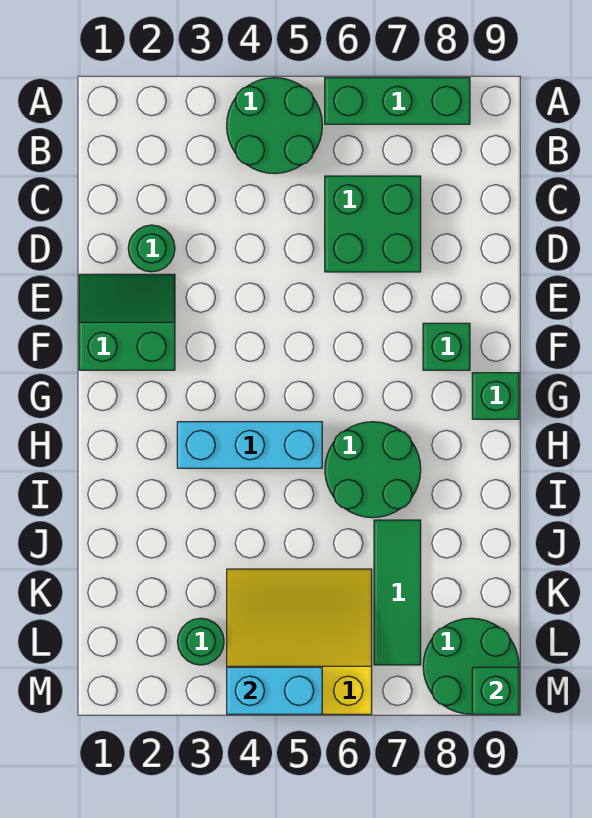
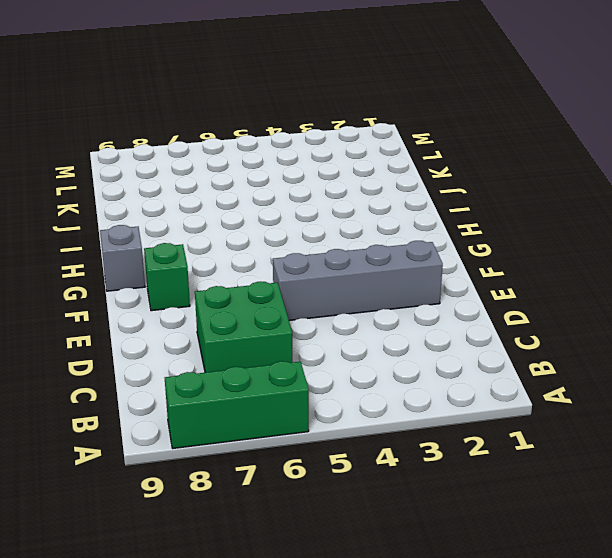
grey brick E2:E5 level 1 -> green slope E1:F2 level 1 top F
grey brick G9 level 1 -> green brick G9 level 1
none -> green round brick A4:B5 level 1
none -> green round brick D2 level 1
none -> cyan brick H3:H5 level 1

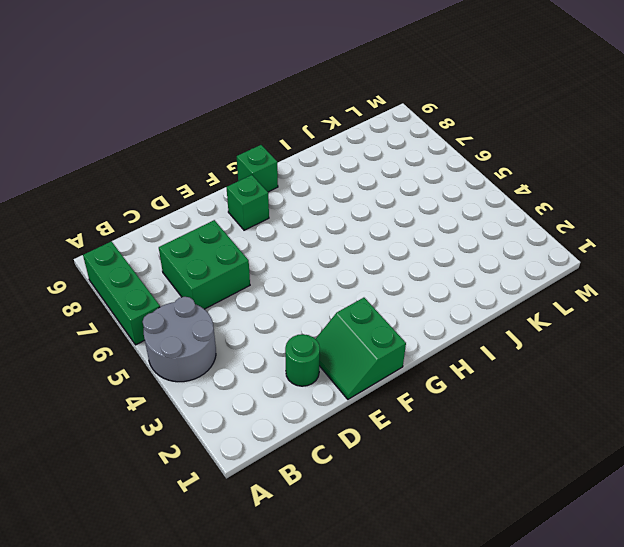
grey round brick A4:B5 level 1 -> green round brick A4:B5 level 1
none -> cyan brick H3:H5 level 1
none -> green round brick H6:I7 level 1
none -> green tile J7:L7 level 1

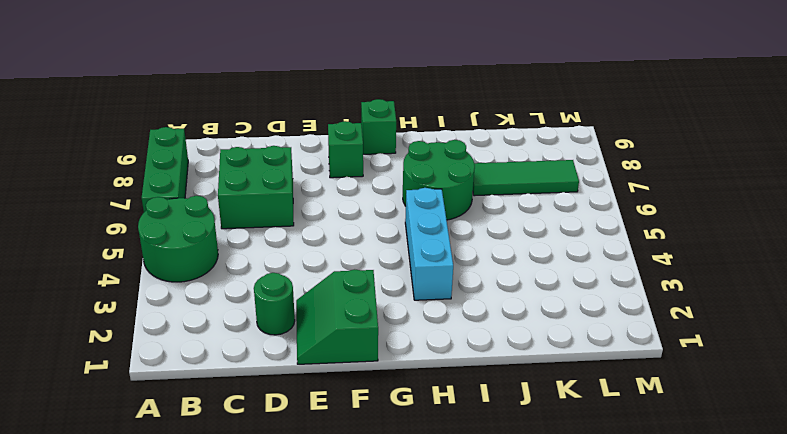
none -> yellow slope K4:M6 level 1 top M
none -> green round brick L3 level 1
none -> green round brick L8:M9 level 1

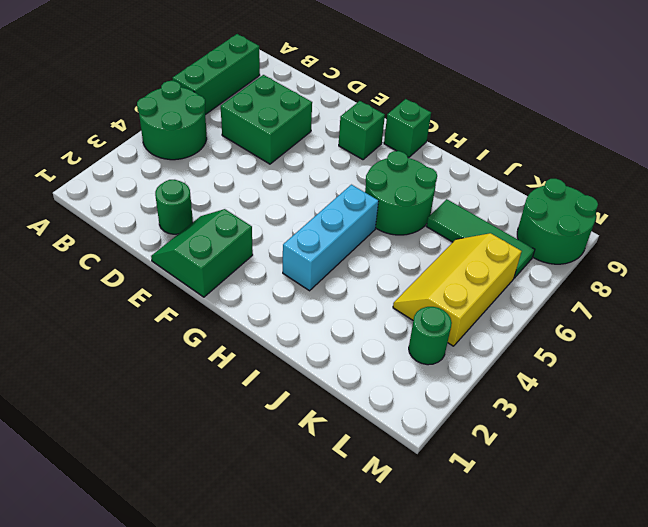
yellow slope K4:L6 level 1 top L -> yellow slope K4:M6 level 1 top M
none -> cyan brick M4:M5 level 2
none -> green brick M9 level 2

